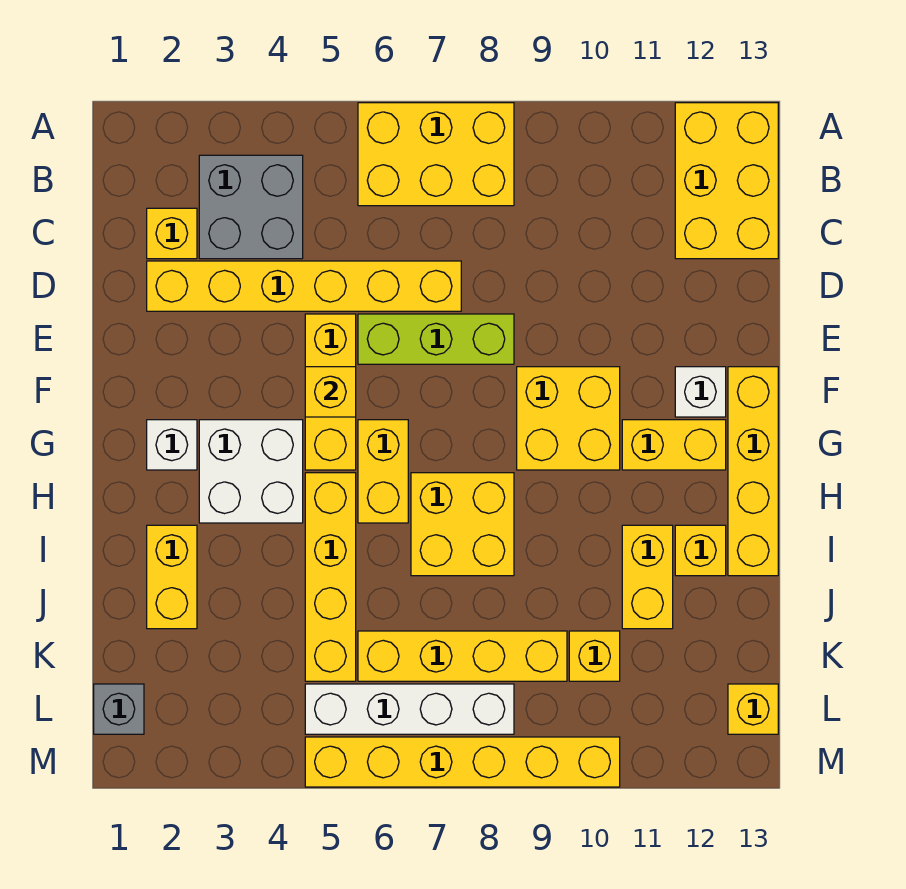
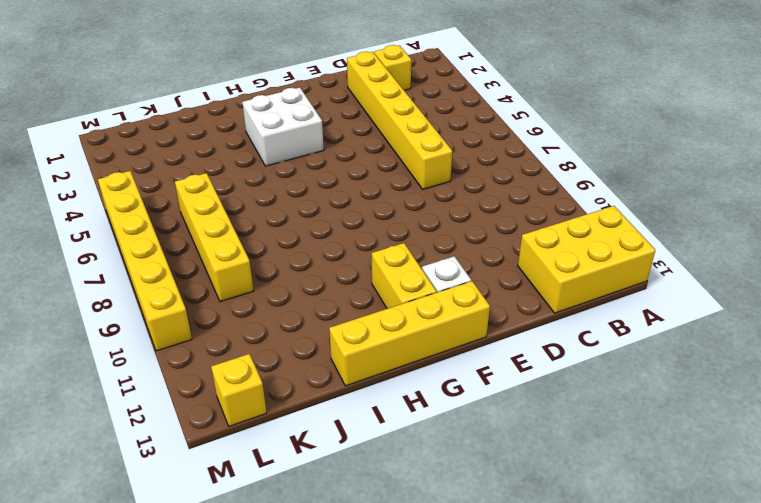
none -> yellow brick A6:B8 level 1
none -> grey brick B3:C4 level 1
none -> yellow brick E5:G5 level 1

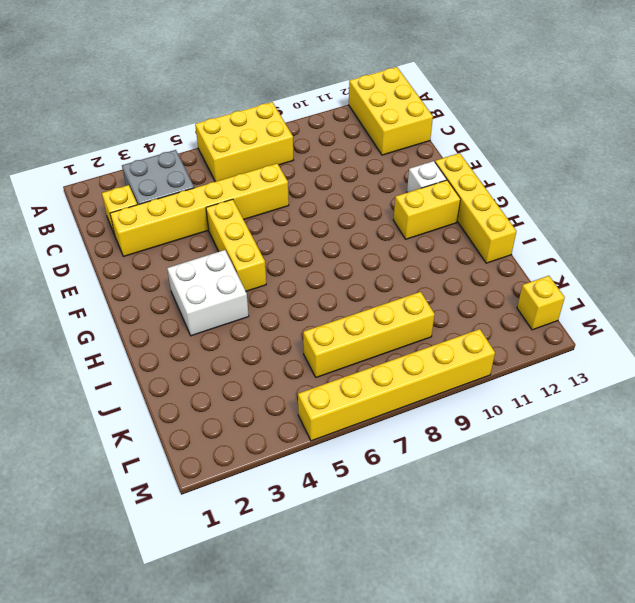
none -> lime brick E6:E8 level 1
none -> yellow brick F9:G10 level 1
none -> white brick G2 level 1

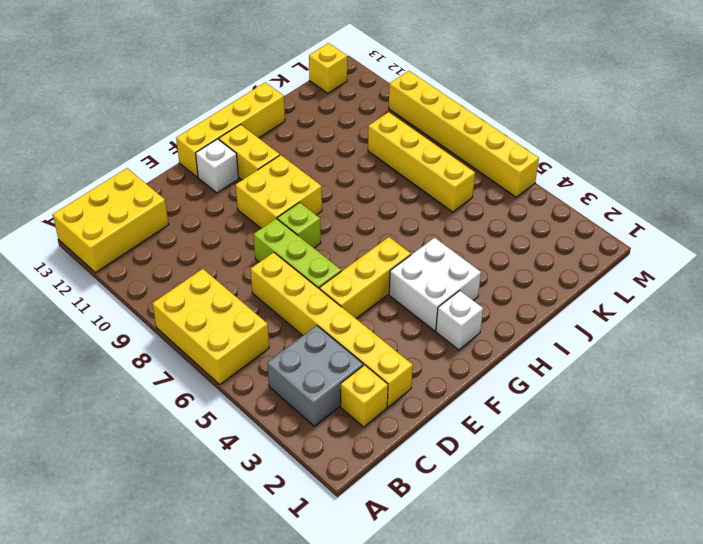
lime brick F8 level 1 -> none
none -> yellow brick G6:H6 level 1
none -> yellow brick H5:K5 level 1
none -> yellow brick H7:I8 level 1

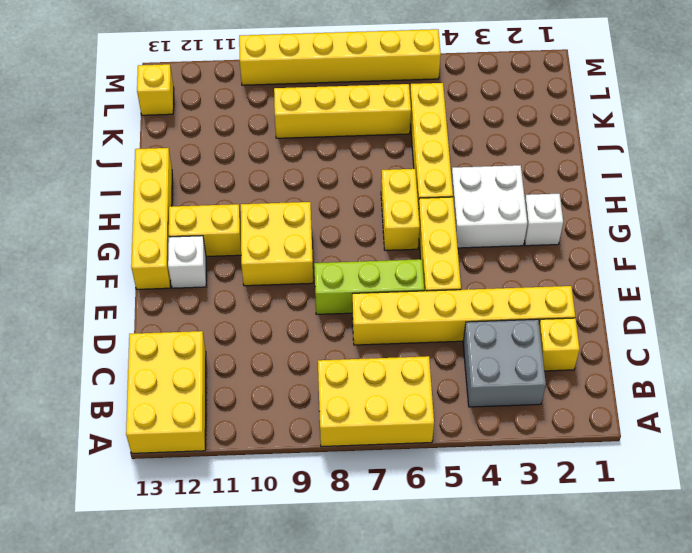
none -> yellow brick H7:I8 level 1
none -> yellow brick I2:J2 level 1
none -> yellow brick I11:J11 level 1

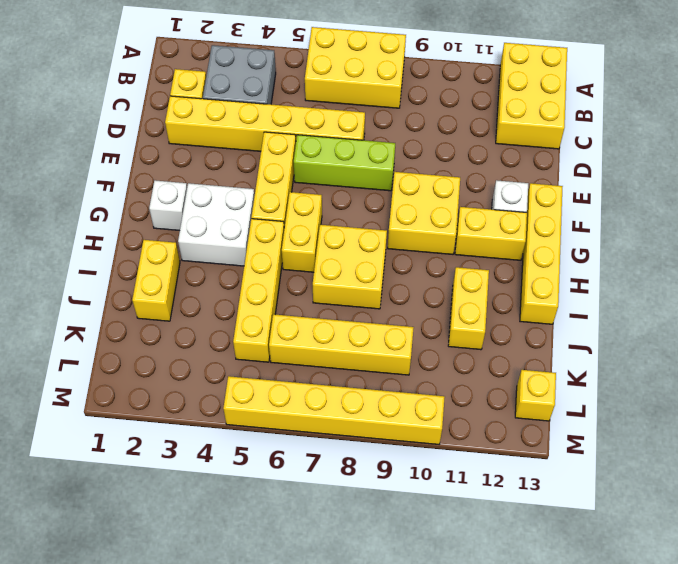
none -> yellow brick I12 level 1
none -> yellow brick K10 level 1
none -> grey brick L1 level 1

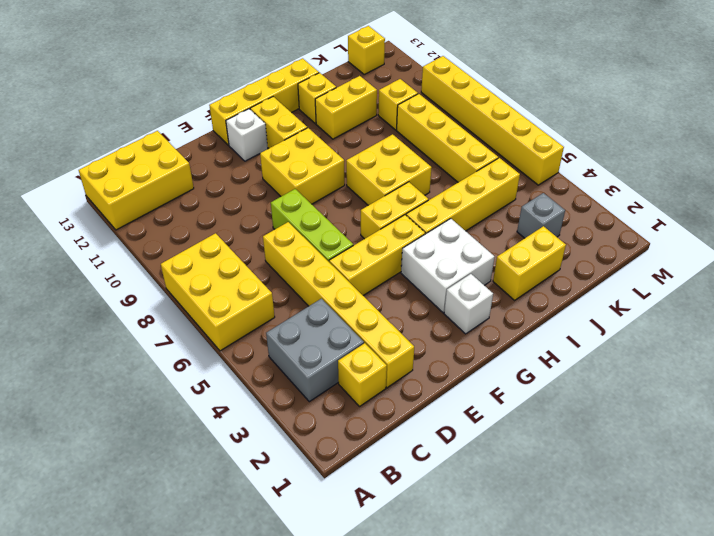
grey brick K3 level 1 -> grey brick L1 level 1
none -> white brick L5:L8 level 1
none -> yellow brick F5 level 2

